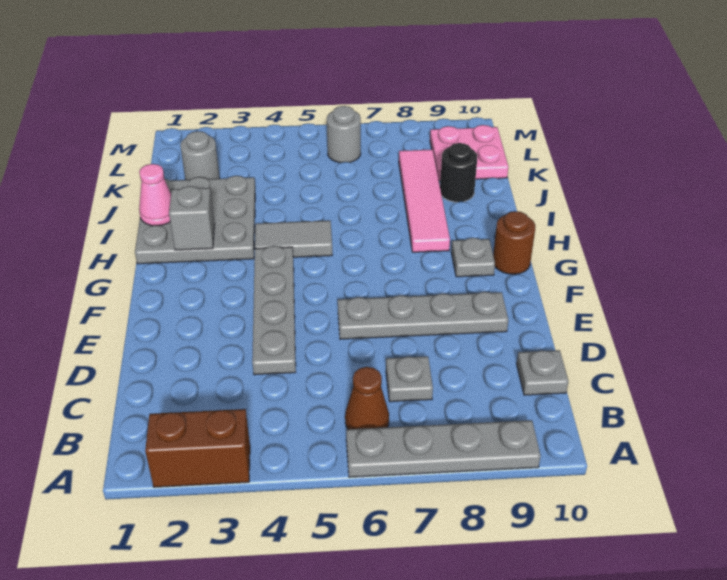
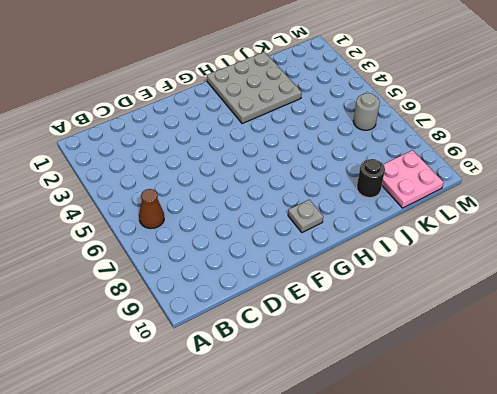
none -> brown brick A2:A3 level 1
none -> grey plate A6:A9 level 1
none -> grey plate C7 level 1

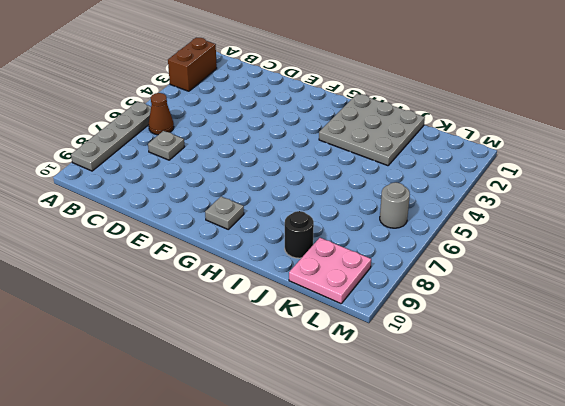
none -> grey plate C10 level 1
none -> grey plate D4:G4 level 1
none -> grey plate E6:E9 level 1

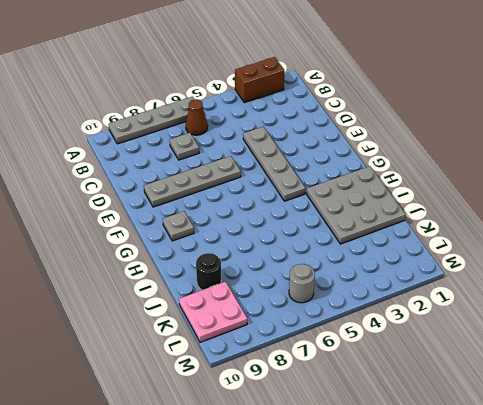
none -> grey plate C10 level 1
none -> brown round brick G10 level 1
none -> grey tile H4:H5 level 1

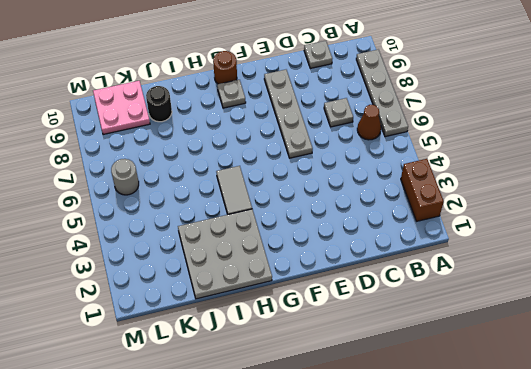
none -> grey plate D4:G4 level 1
none -> pink tile H8:K8 level 1
none -> grey round brick K2 level 1

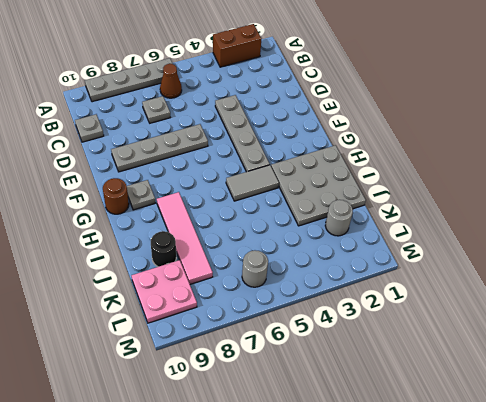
none -> grey brick H2 level 2
none -> pink cone I1 level 2

